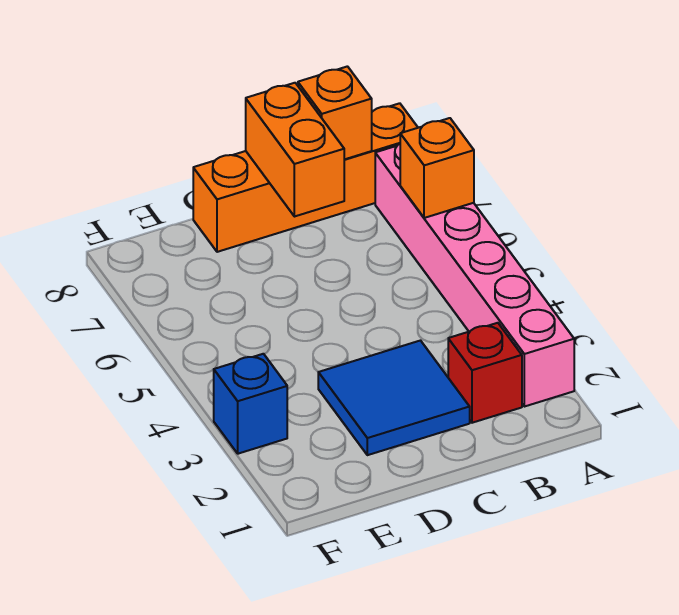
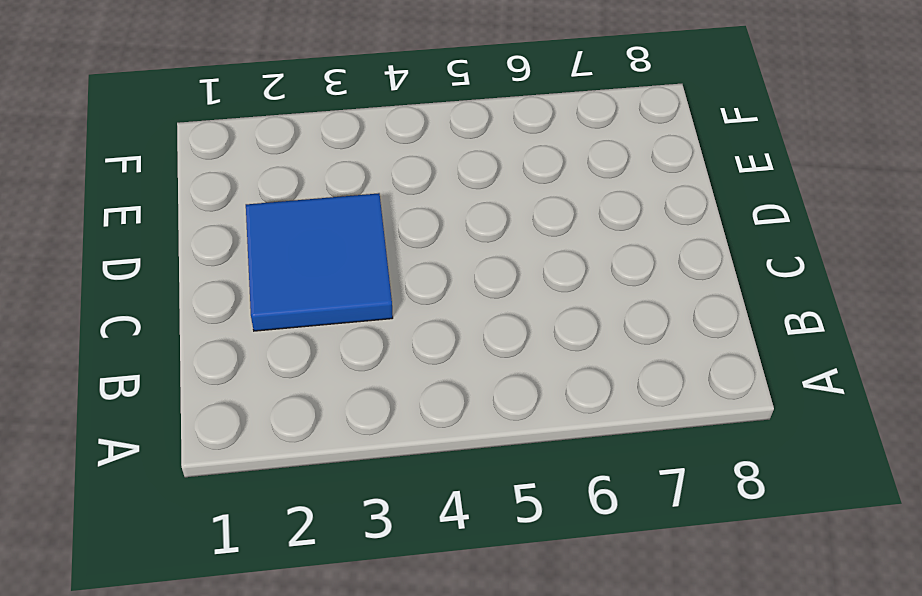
none -> pink brick A2:A7 level 1
none -> orange brick A8:D8 level 1

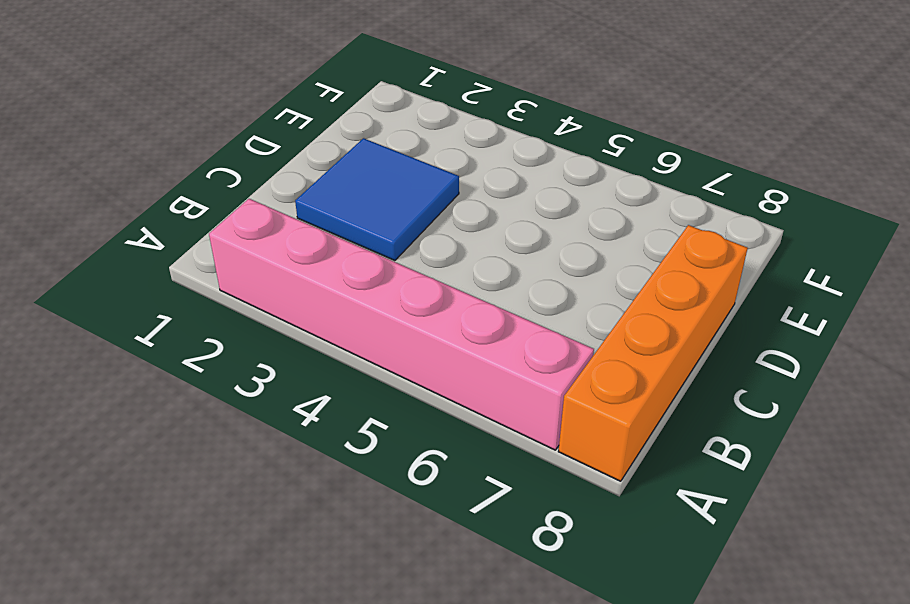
none -> red brick B2 level 1
none -> blue brick F3 level 1

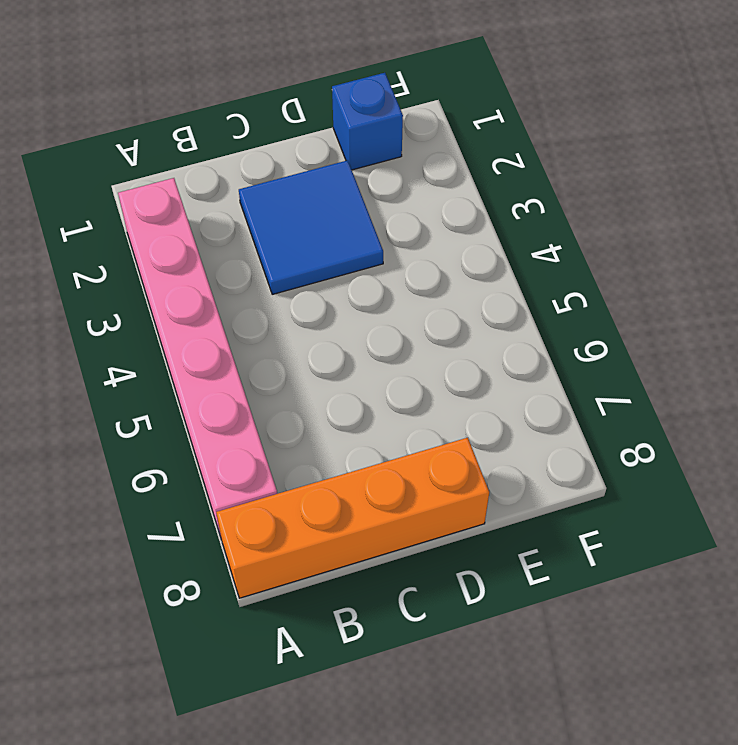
blue brick E1 level 1 -> blue brick F3 level 1
none -> red brick B2 level 1
none -> orange brick A6 level 2

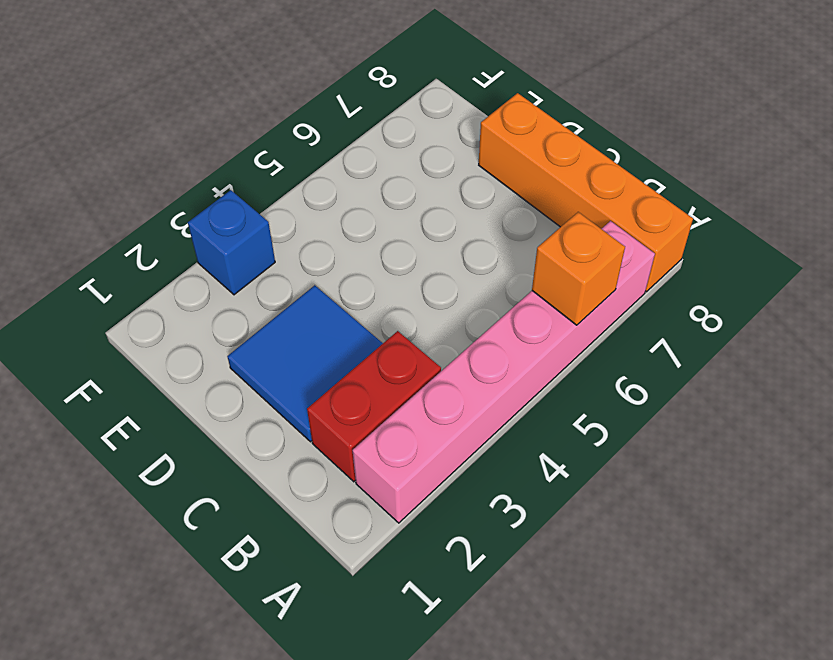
red brick B2:B3 level 1 -> red brick B2 level 1
none -> orange brick B8 level 2
none -> orange brick C7:C8 level 2

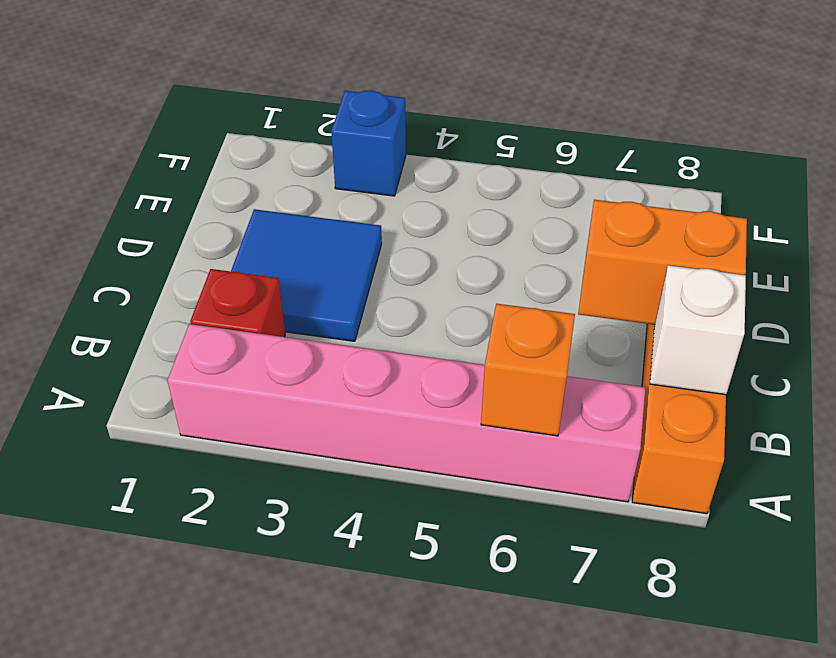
white brick B8 level 2 -> orange brick B8 level 2

